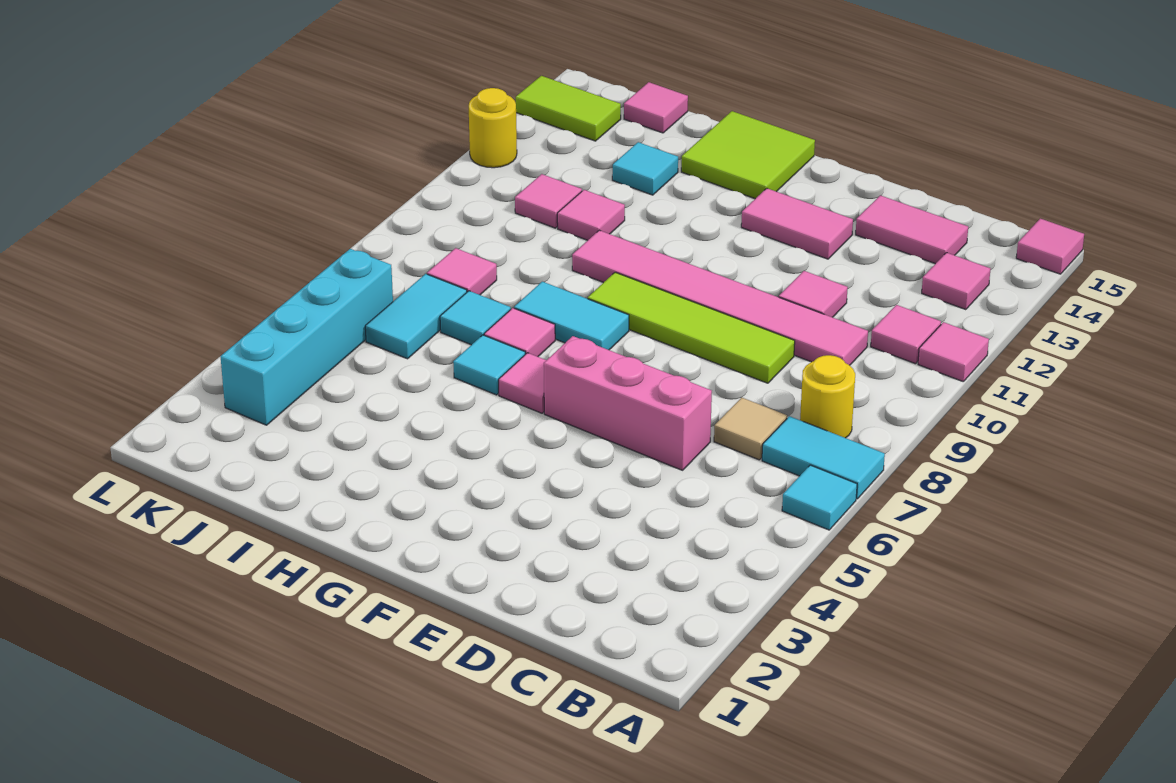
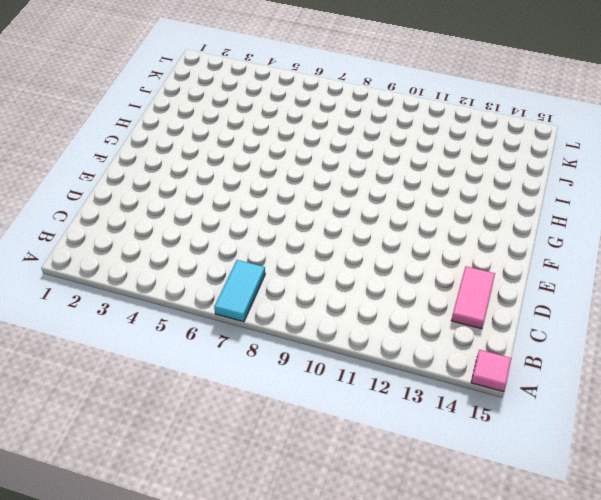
none -> cyan tile A6 level 1
none -> pink tile A11 level 1
none -> yellow round brick B8 level 1

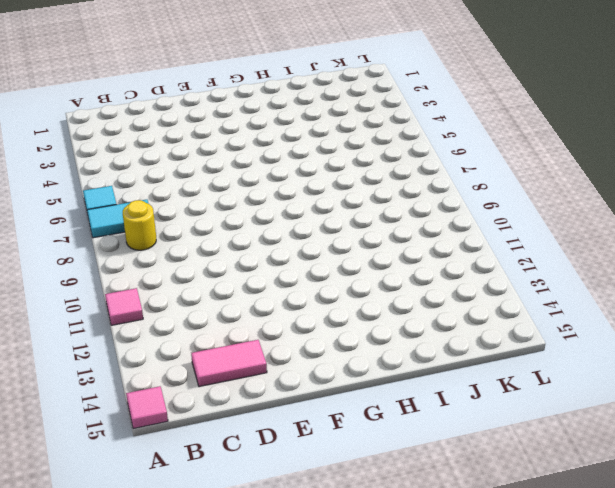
none -> pink tile B11 level 1
none -> pink tile B13 level 1
none -> tan tile C7 level 1

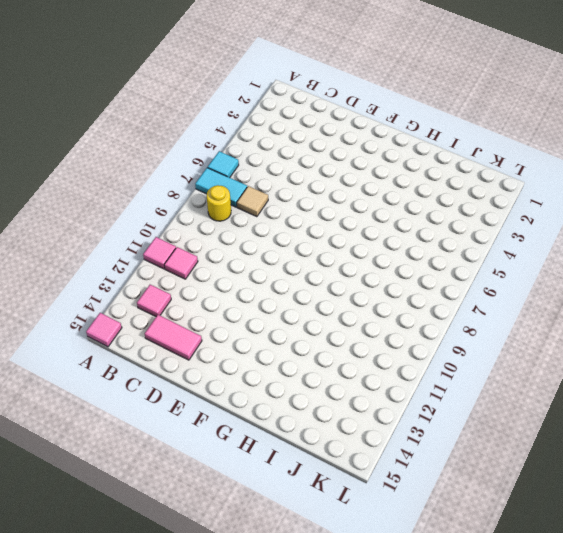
none -> pink tile C10:H10 level 1
none -> pink brick D6:F6 level 1
none -> lime tile D9:G9 level 1

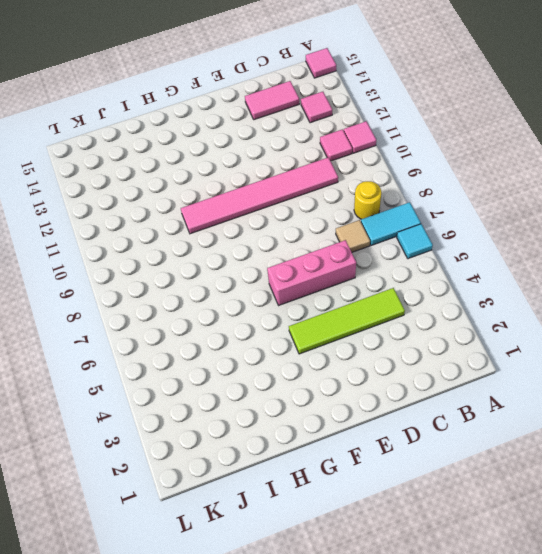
lime tile C4:F4 level 1 -> lime tile D9:G9 level 1
none -> pink tile D11 level 1
none -> pink tile E13:F13 level 1
none -> pink tile G6 level 1

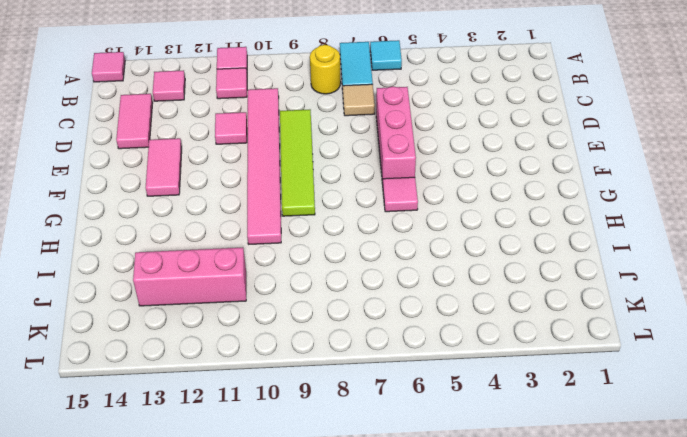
pink brick J11:J13 level 1 -> pink tile J11 level 1
none -> cyan tile G8:H8 level 1
none -> lime tile G14:H15 level 1
none -> cyan tile H6 level 1

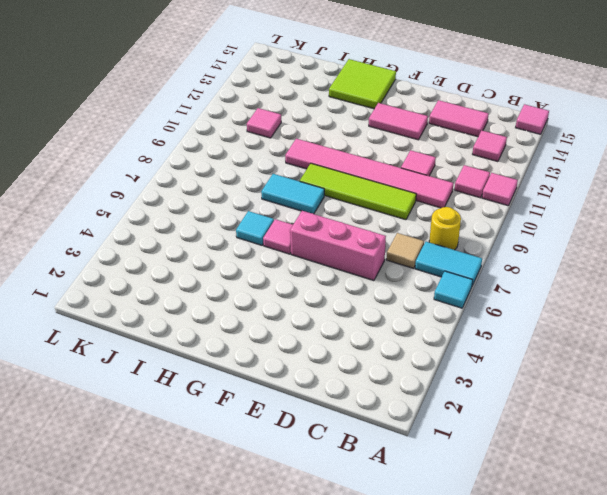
none -> pink tile H7 level 1
none -> cyan tile I7 level 1
none -> pink tile I11 level 1

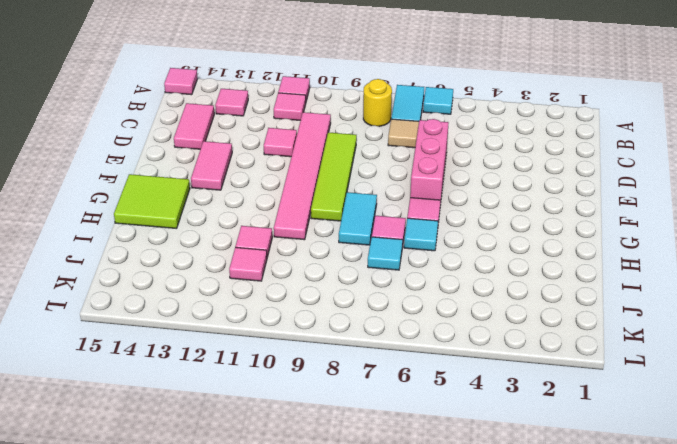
none -> cyan tile I13 level 1
none -> cyan tile J6:J7 level 1
none -> pink tile J8 level 1

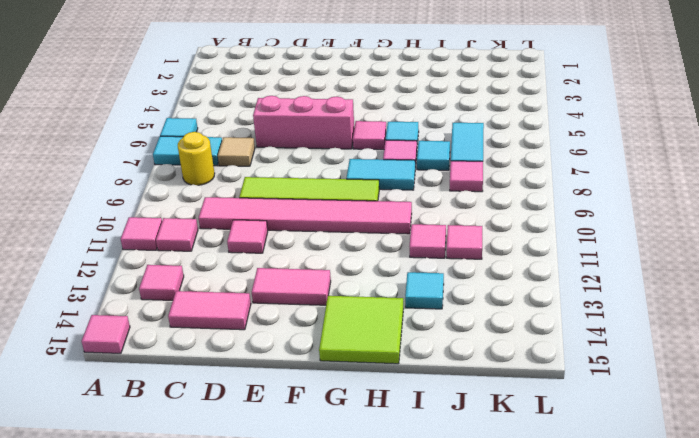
none -> pink tile J15 level 1
none -> cyan brick K3:K6 level 1
none -> lime tile K14:L14 level 1

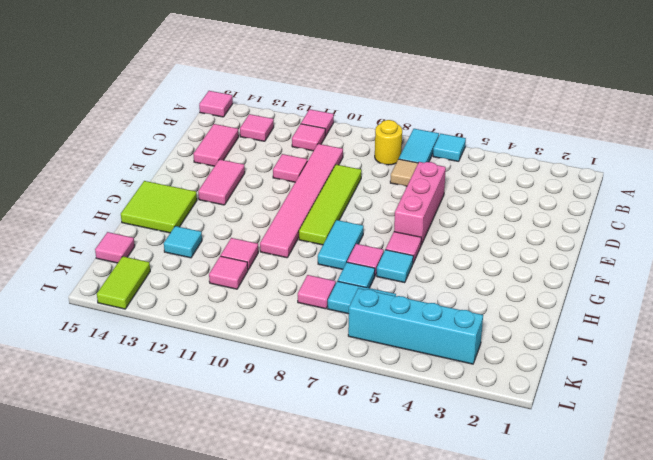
none -> yellow round brick L12 level 1

